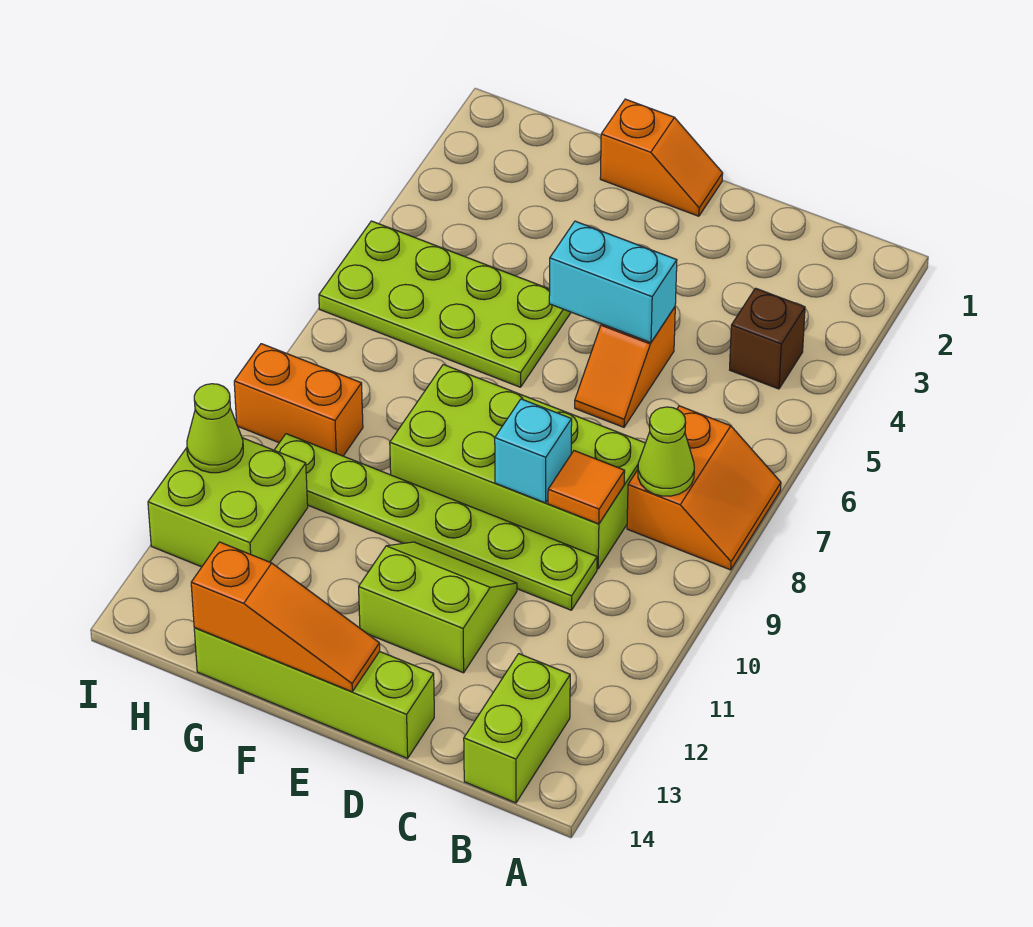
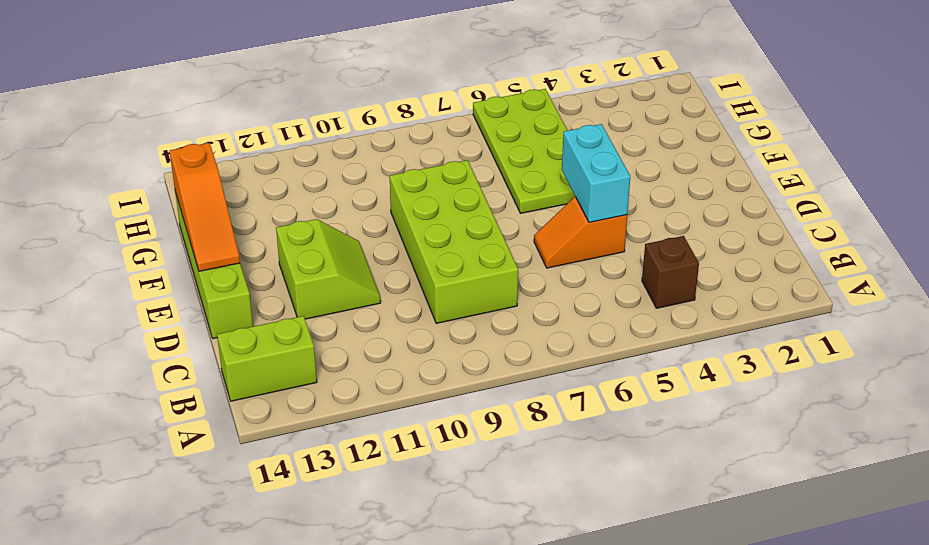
none -> orange slope A7:B8 level 1 top B
none -> lime plate C10:H10 level 1
none -> orange slope E1:F1 level 1 top F

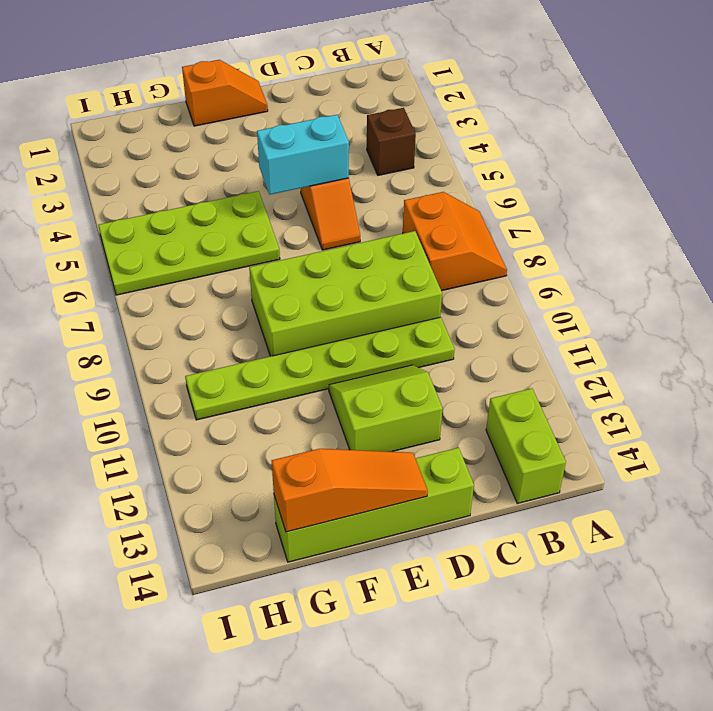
none -> orange brick H9:I9 level 1
none -> lime brick H11:I12 level 1
none -> lime cone B8 level 2

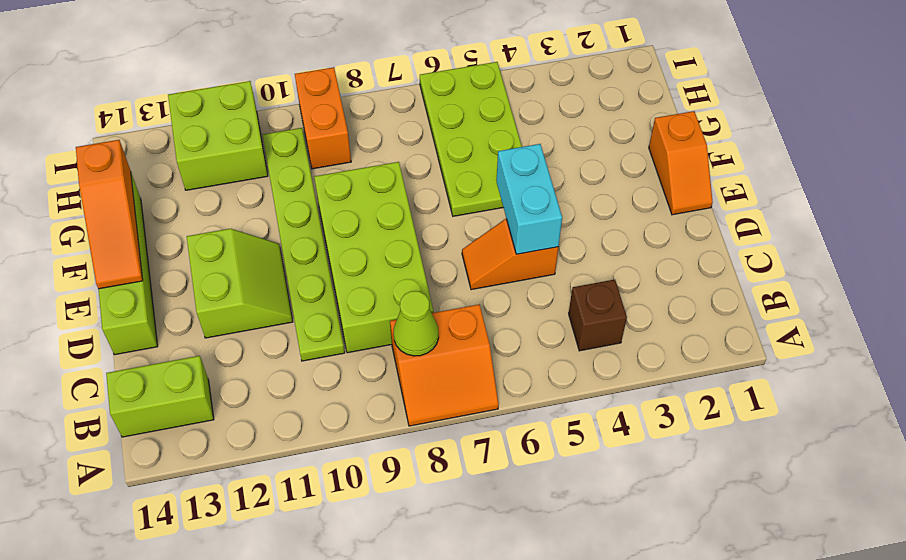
none -> orange tile C9 level 2
none -> cyan brick D9 level 2
none -> lime cone I11 level 2

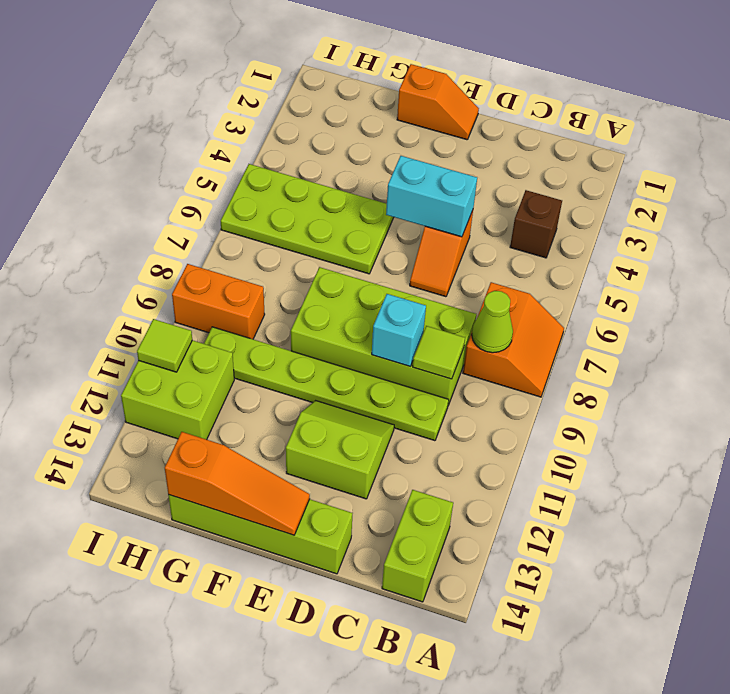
lime tile C9 level 2 -> orange tile C9 level 2
lime tile I11 level 2 -> lime cone I11 level 2

